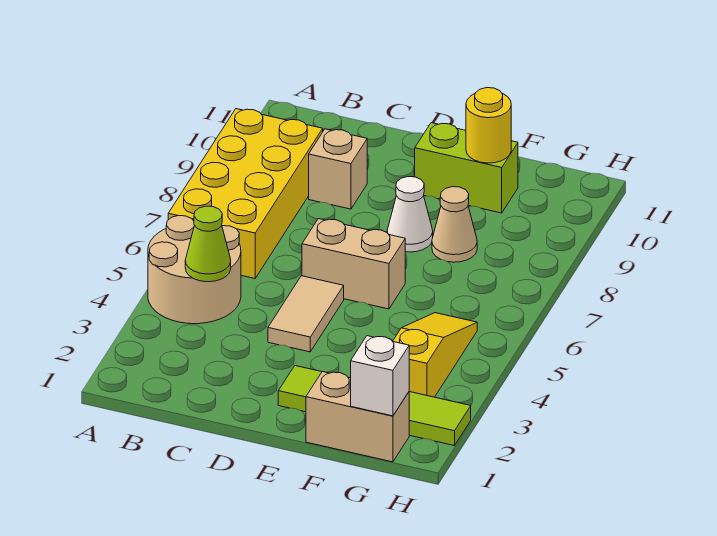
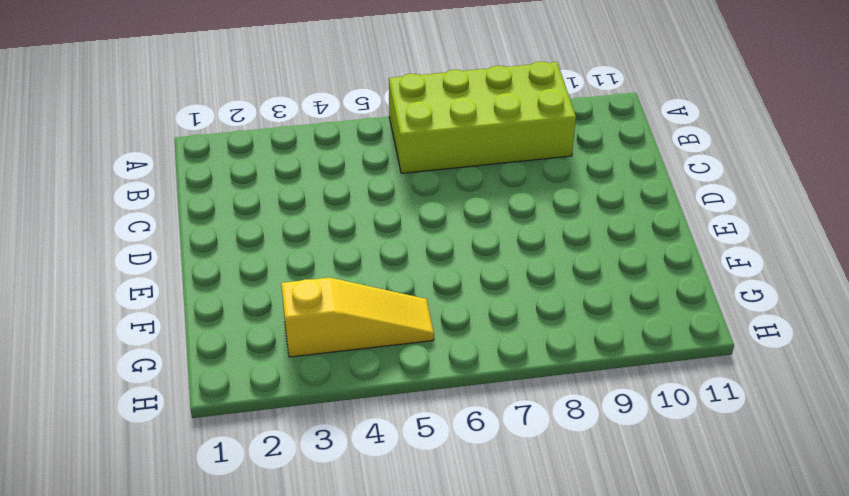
lime brick A6:B9 level 1 -> yellow brick A6:B9 level 1
none -> tan round brick A4:B5 level 1
none -> tan brick C9 level 1
none -> tan tile D4:D5 level 1

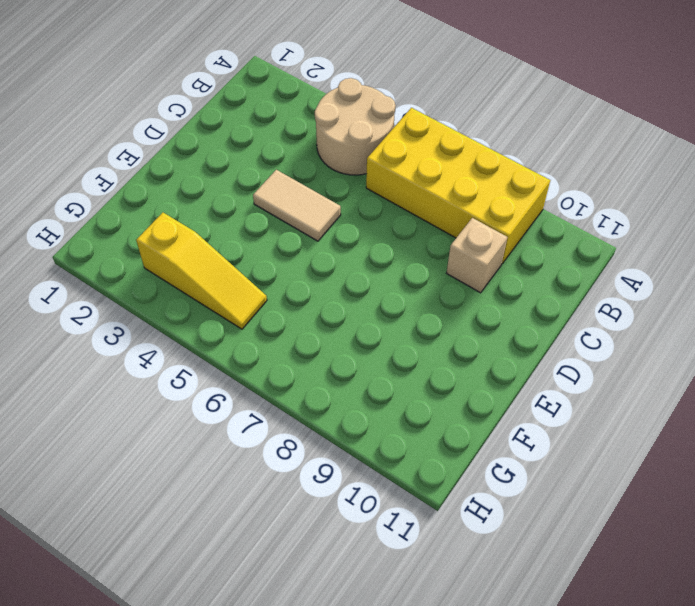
none -> tan brick D6:E6 level 1
none -> lime tile E2:H2 level 1
none -> white cone E8 level 1

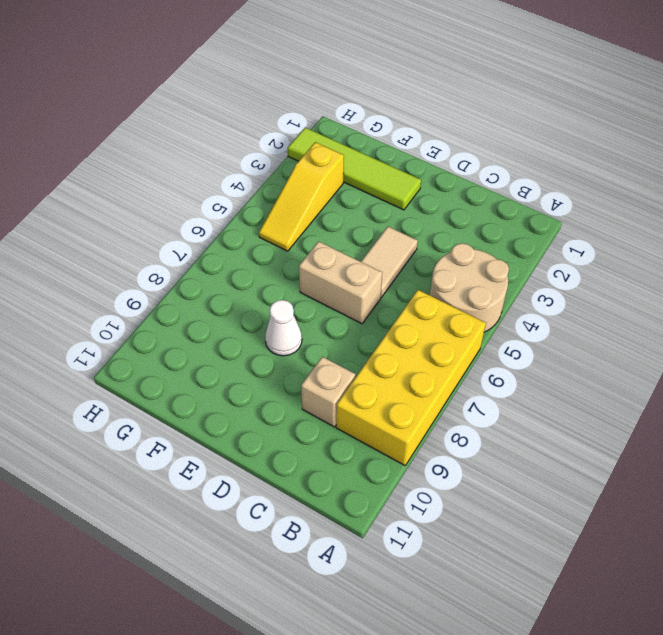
none -> lime brick E10:F10 level 1
none -> tan brick F1:G1 level 1
none -> tan cone F8 level 1

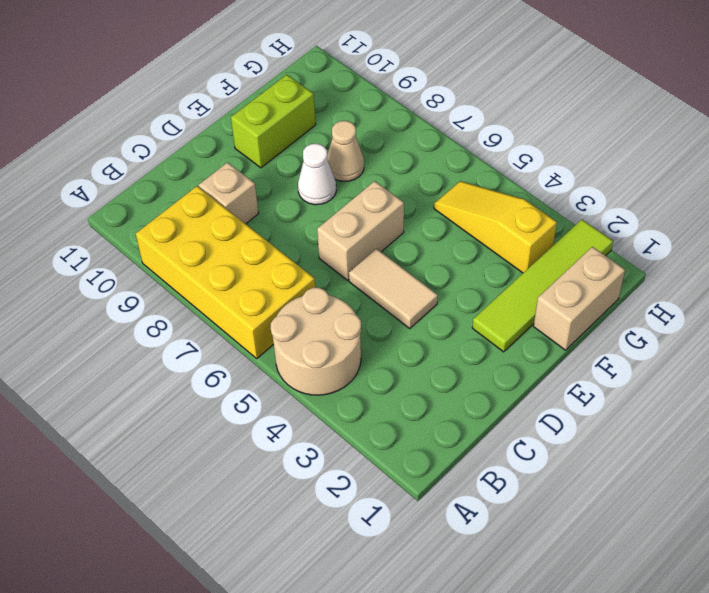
none -> lime cone B4 level 2
none -> yellow round brick F10 level 2
none -> white brick G1 level 2

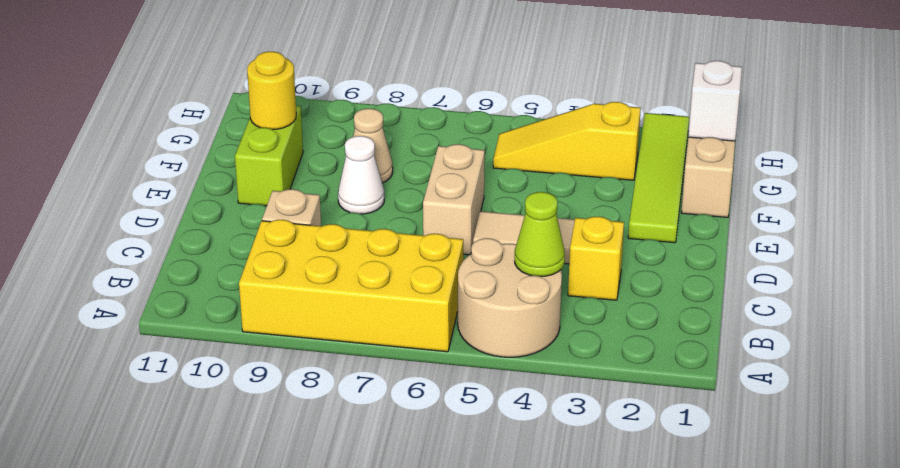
yellow brick C3 level 1 -> none

